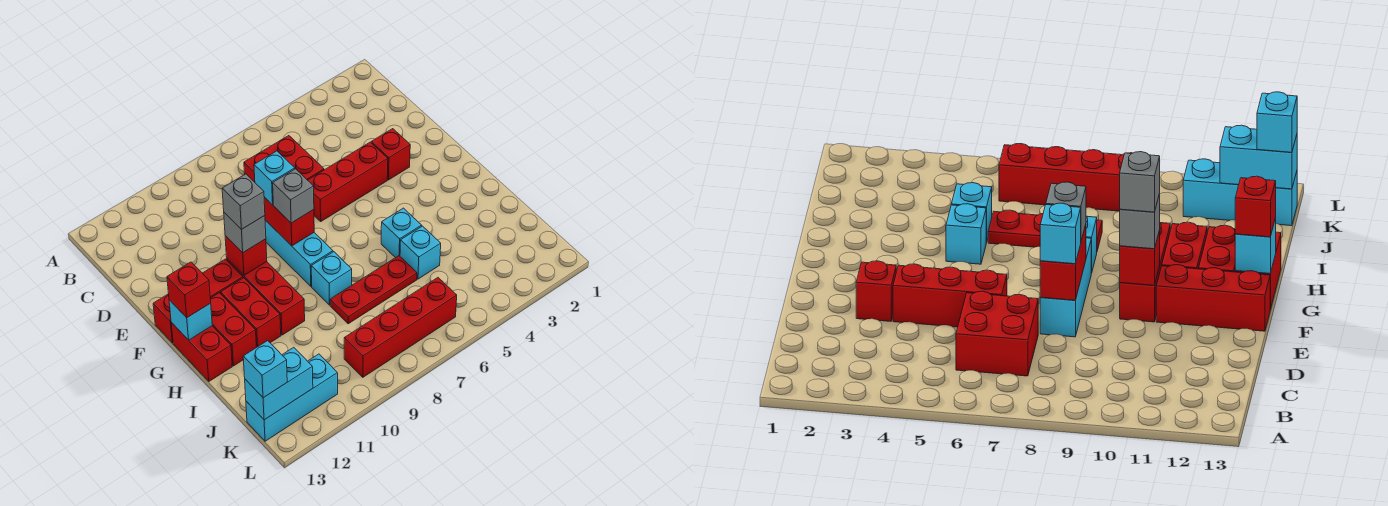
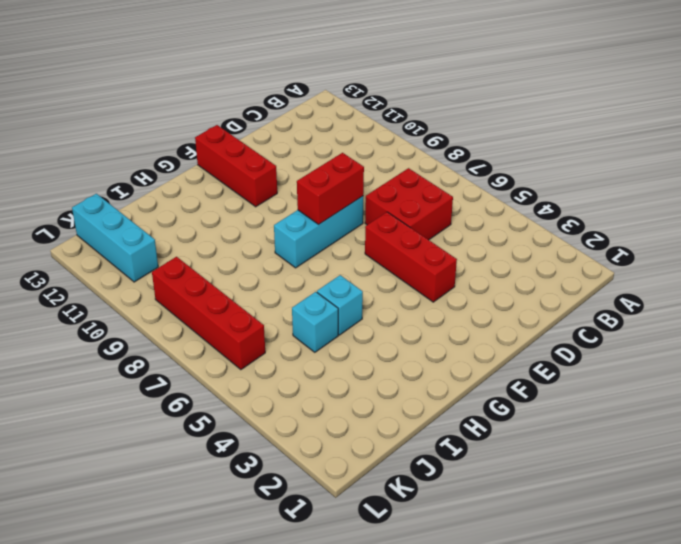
none -> red brick E3 level 1
none -> red brick F10:H10 level 1
none -> red brick G11:H11 level 1

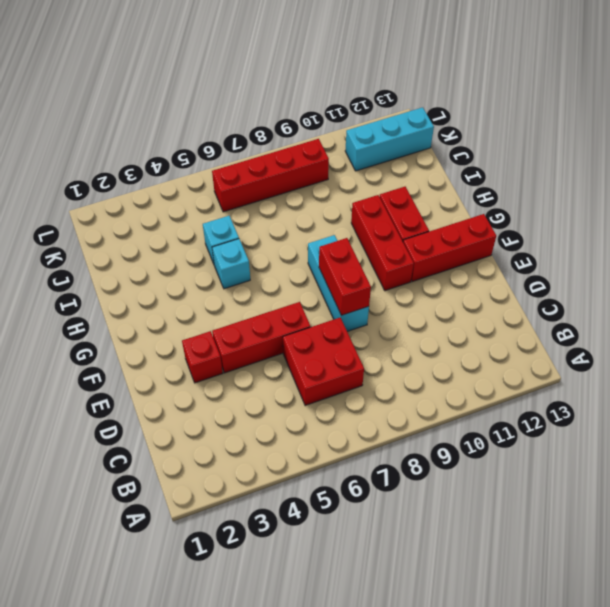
none -> red brick G12:H12 level 1
none -> red brick G13:H13 level 1
none -> cyan brick H8 level 1

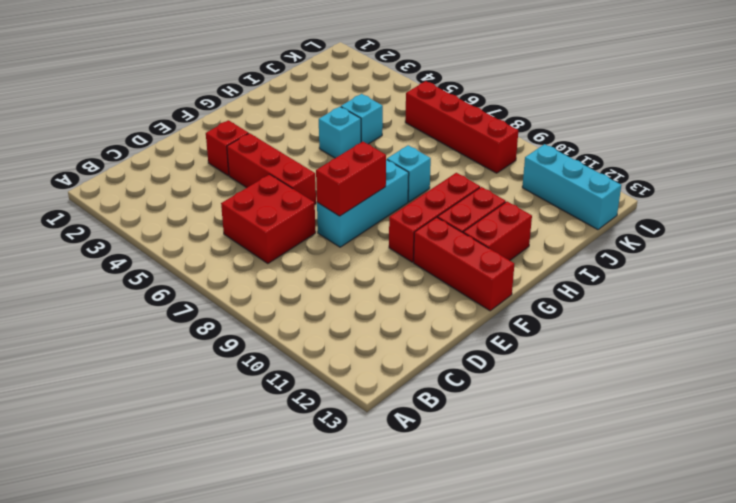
none -> red brick G13:H13 level 1
none -> red plate I6:I8 level 1
none -> red brick F10 level 2

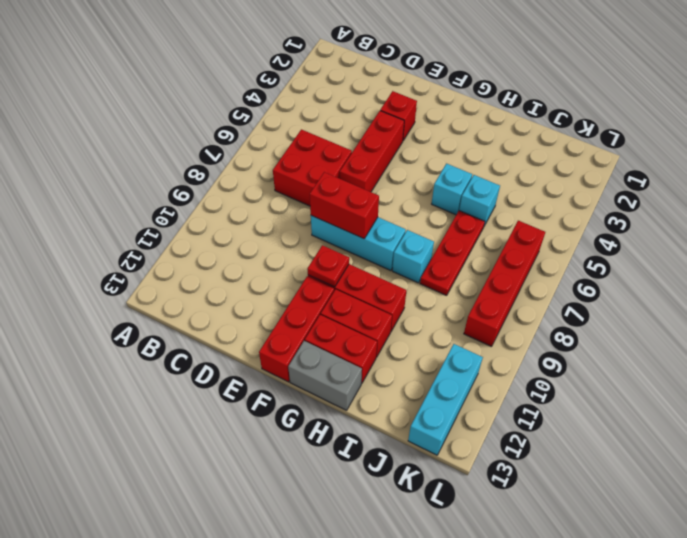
red plate F10 level 2 -> red brick F10 level 2
grey brick G13:H13 level 1 -> red brick G13:H13 level 1
none -> cyan brick G13 level 2
none -> cyan brick K12:K13 level 2
none -> cyan brick E8 level 3

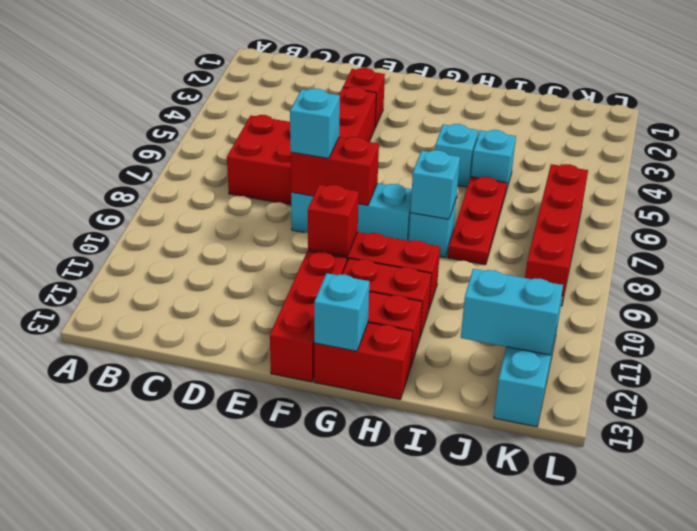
cyan brick H8 level 2 -> cyan brick K13 level 3
cyan brick J12:K12 level 2 -> cyan brick K12:K13 level 2
none -> grey brick F8 level 3
none -> grey brick F10 level 3
none -> red brick G13 level 3

